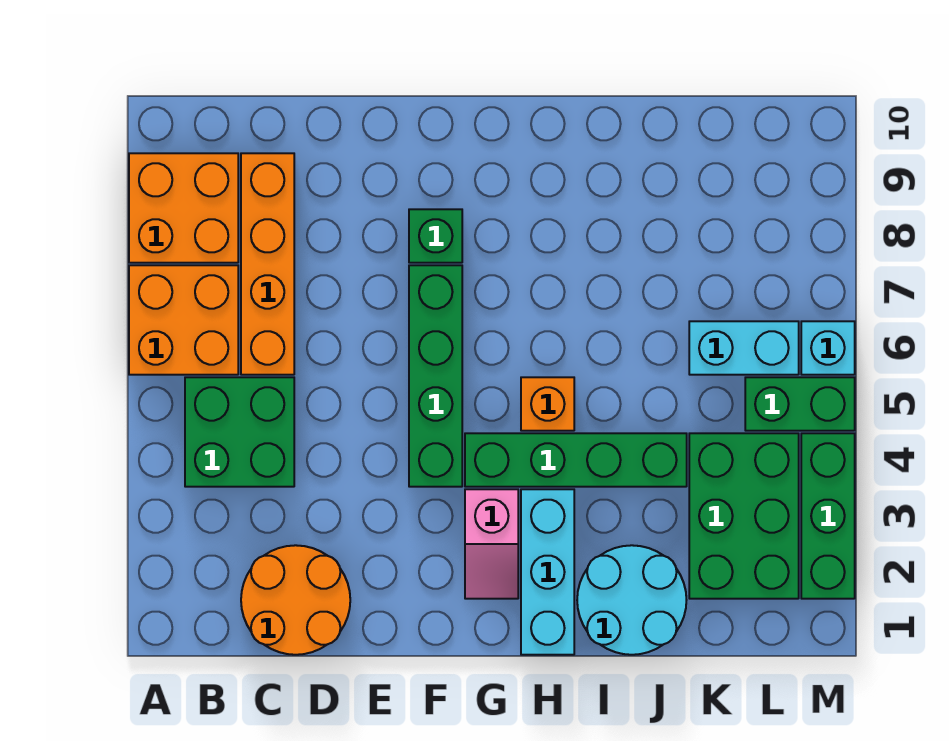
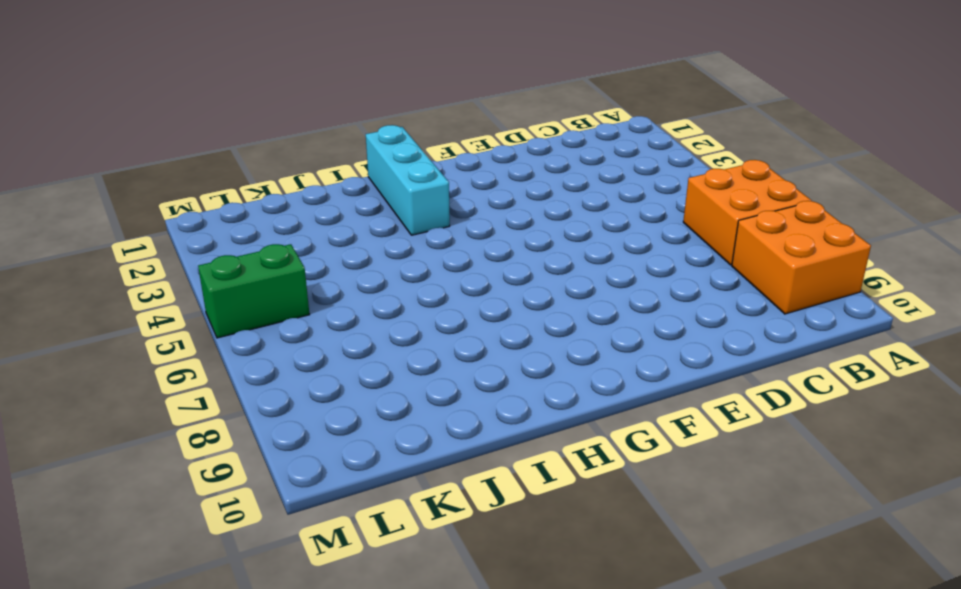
none -> green brick B4:C5 level 1
none -> orange round brick C1:D2 level 1
none -> orange brick C6:C9 level 1

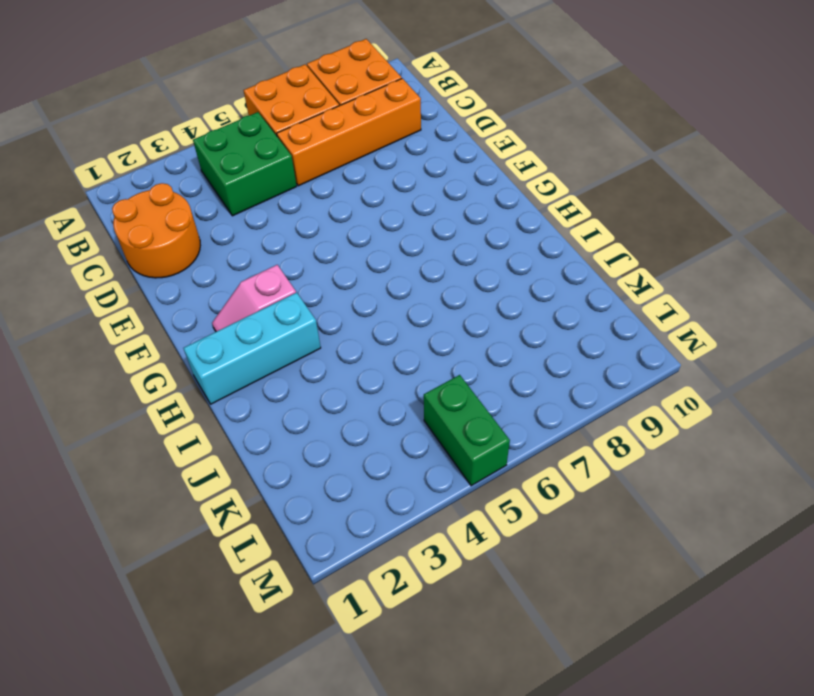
none -> green brick F4:F7 level 1
none -> green brick F8 level 1
none -> green brick G4:J4 level 1

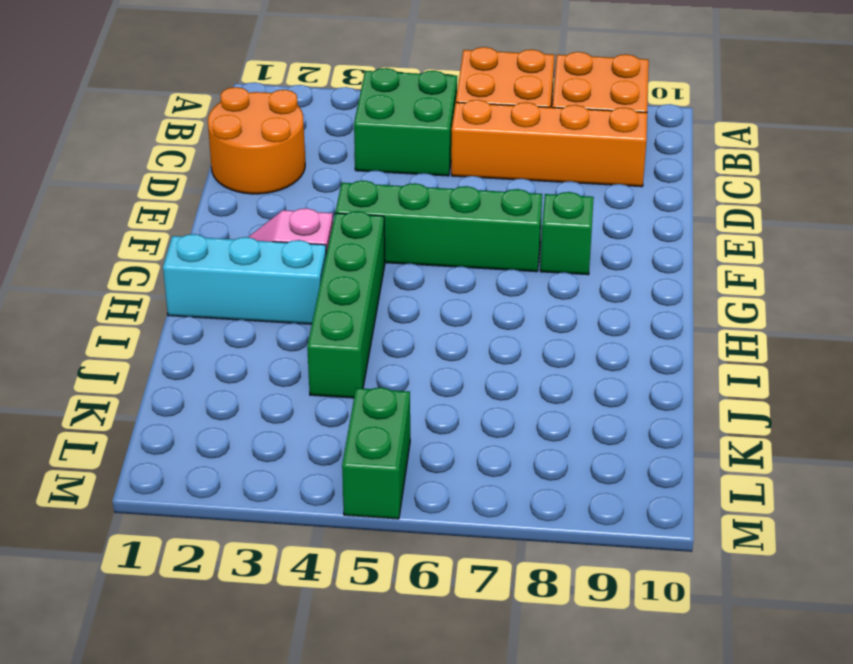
none -> orange brick H5 level 1
none -> cyan round brick I1:J2 level 1
none -> green brick K2:L4 level 1

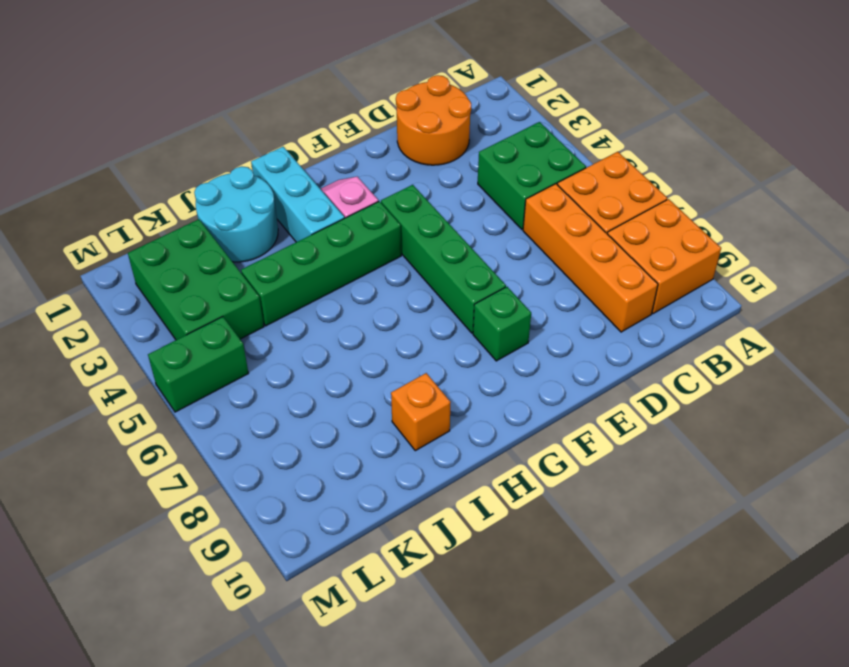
orange brick I9 level 1 -> orange brick H5 level 1
none -> cyan brick K6:L6 level 1
none -> green brick M2:M4 level 1
none -> cyan brick M6 level 1

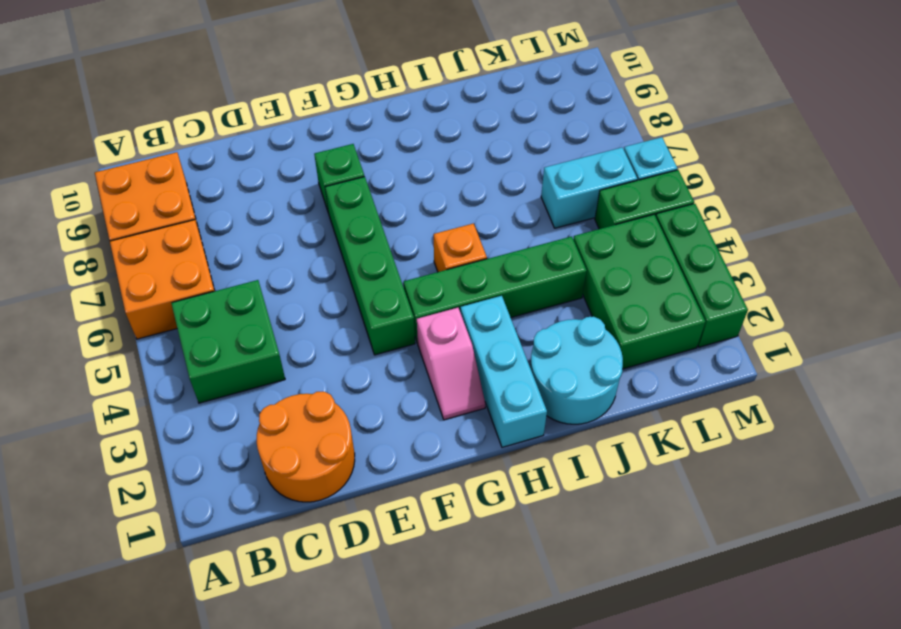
none -> orange brick C6:C9 level 1

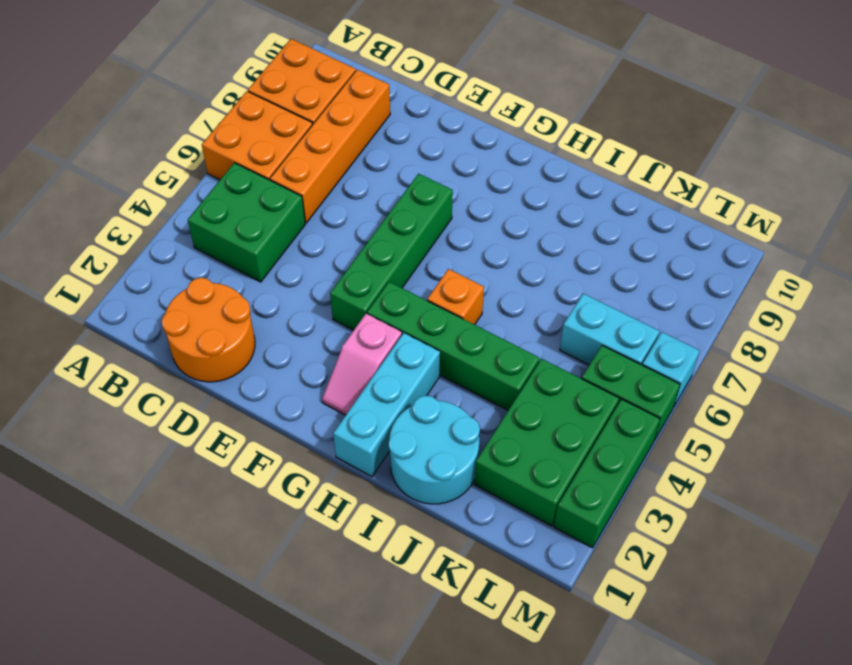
none -> green brick F8 level 1

